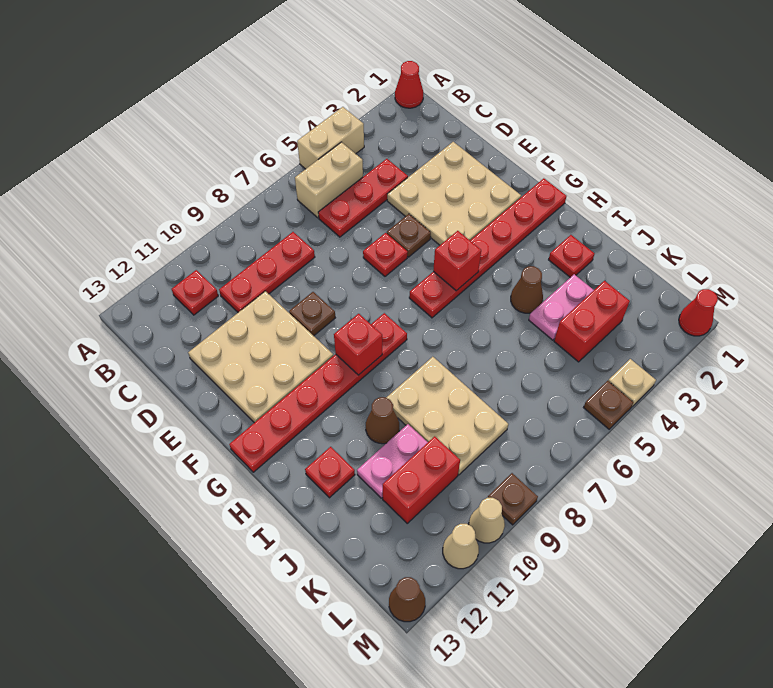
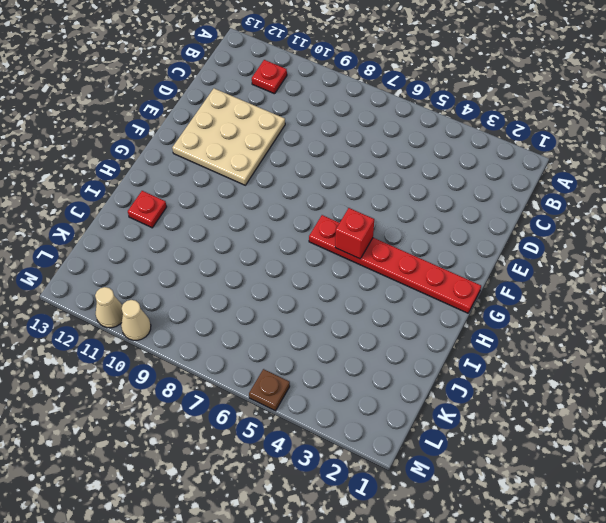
none -> red cone A1 level 1
none -> tan brick A4:A5 level 1
none -> tan brick B5:B6 level 1
none -> red plate C4:C6 level 1

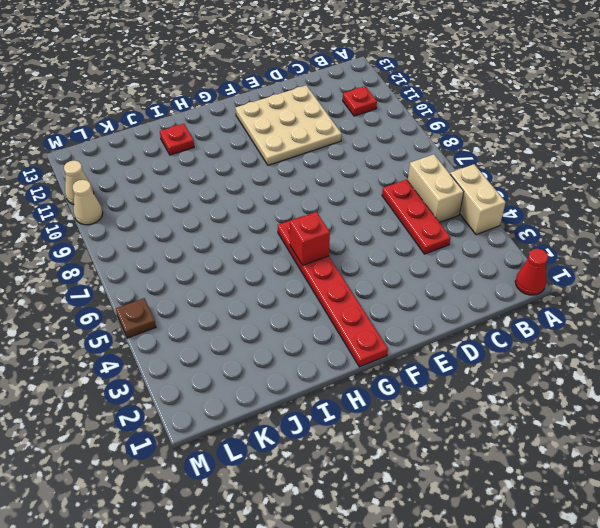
none -> red plate C8:C10 level 1
none -> tan plate D2:F4 level 1
none -> brown plate E5 level 1
none -> red plate E6 level 1

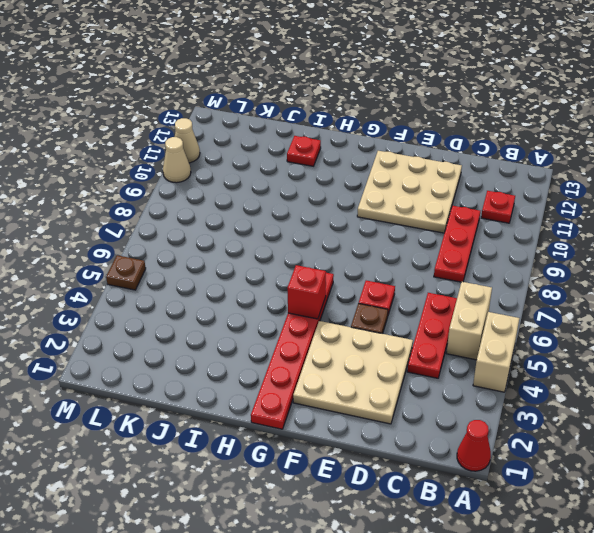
none -> brown plate E9 level 1
none -> red plate G8:G13 level 1
none -> red plate I2 level 1
none -> brown cone I4 level 1

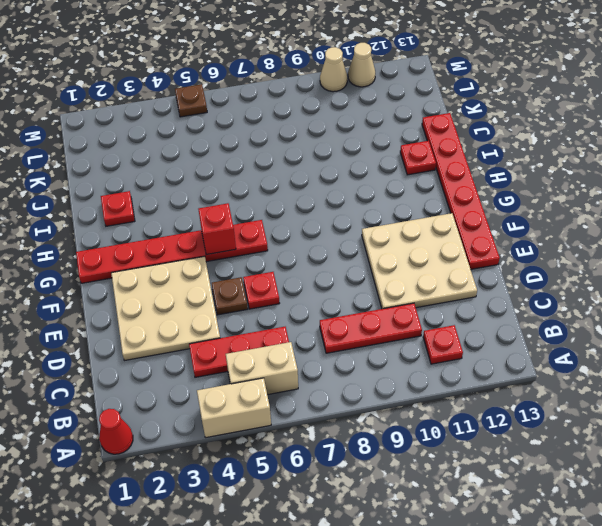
red plate E13:J13 level 1 -> red plate G8:G13 level 1
none -> brown plate E9 level 1
none -> brown cone I4 level 1
none -> tan plate I8:K9 level 1
none -> brown cone I10 level 1

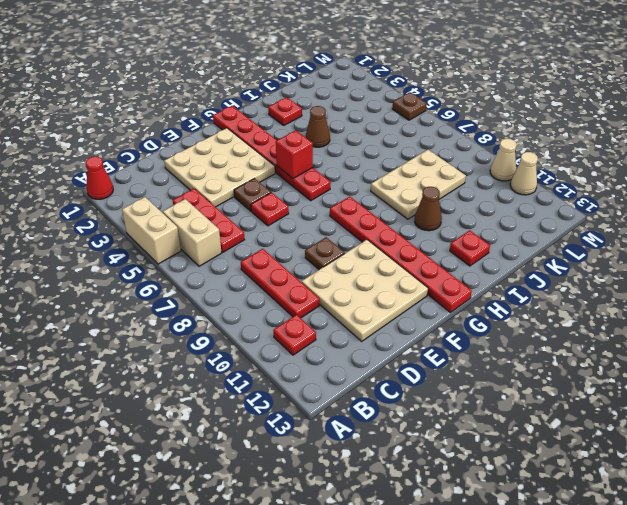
none -> pink plate J3:J4 level 1
none -> pink plate J10:J11 level 1
none -> red brick K3:K4 level 1
none -> red brick K10:K11 level 1

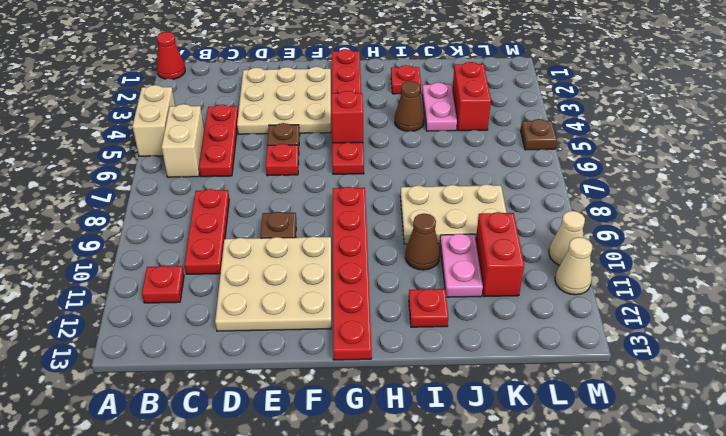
none -> red cone M1 level 1
none -> tan plate M4 level 1
none -> brown plate M9 level 1
none -> brown cone M13 level 1

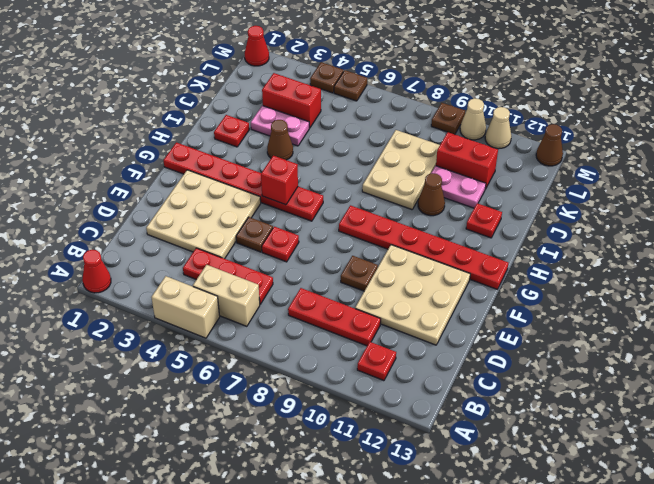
brown plate M4 level 1 -> tan plate M4 level 1
none -> red brick G9 level 2

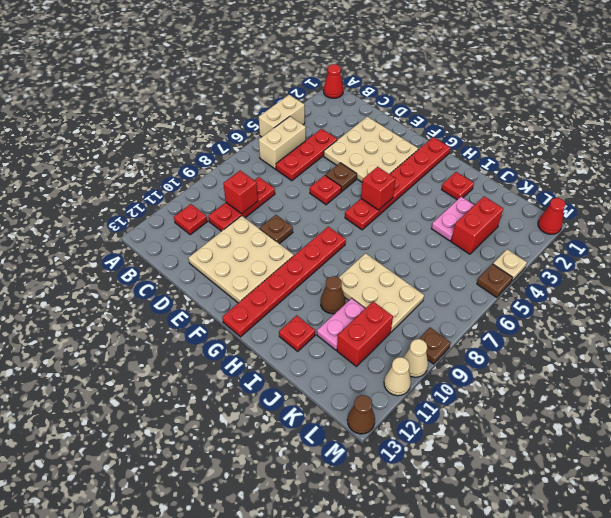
red brick C9 level 2 -> red brick G9 level 2
none -> brown cone I4 level 1

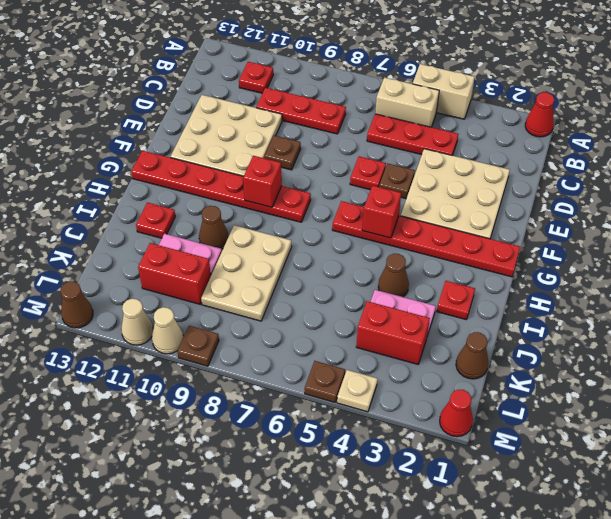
brown cone K1 level 1 -> none

